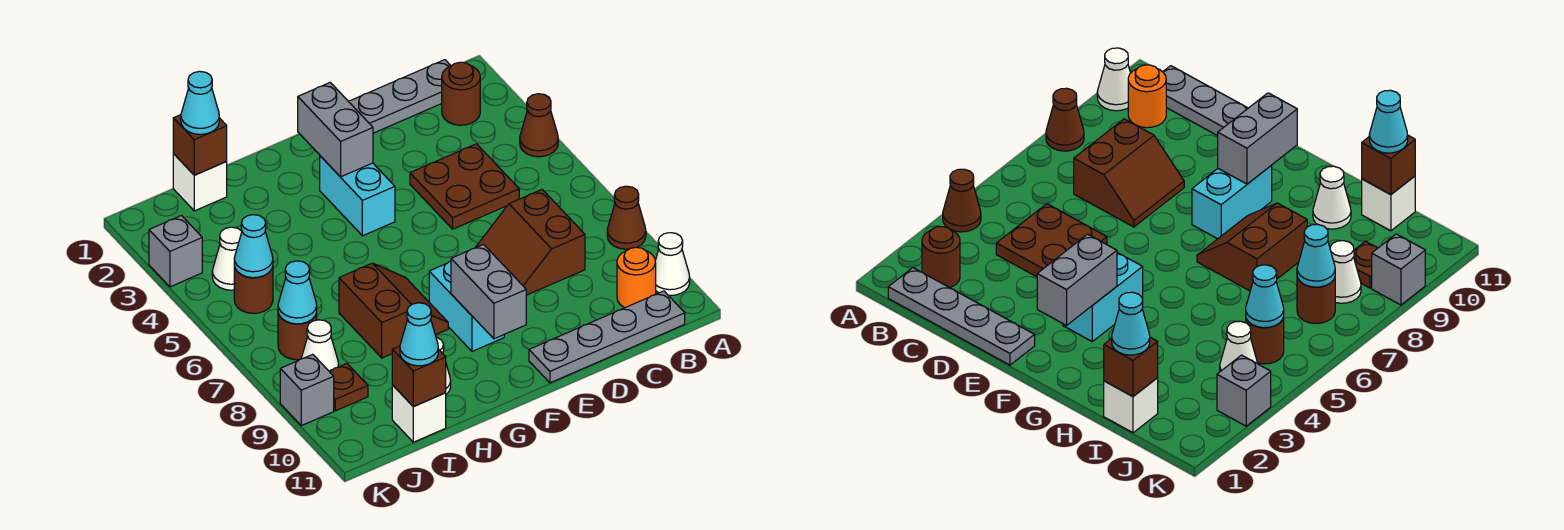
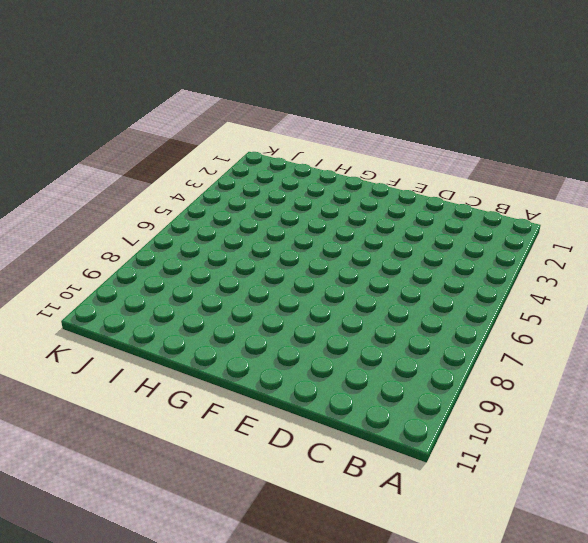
none -> brown cone A4 level 1
none -> brown cone A8 level 1
none -> white cone A10 level 1
none -> grey plate B1:E1 level 1

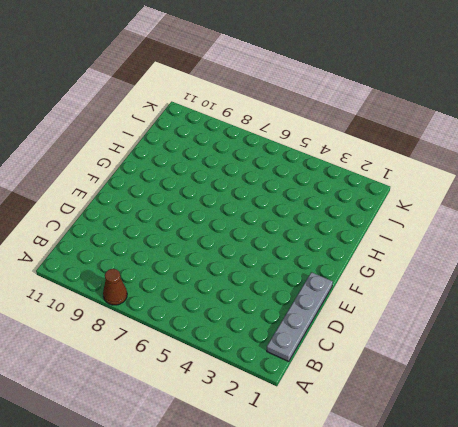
none -> brown cone A4 level 1
none -> white cone A10 level 1
none -> brown round brick B2 level 1
none -> orange round brick B10 level 1

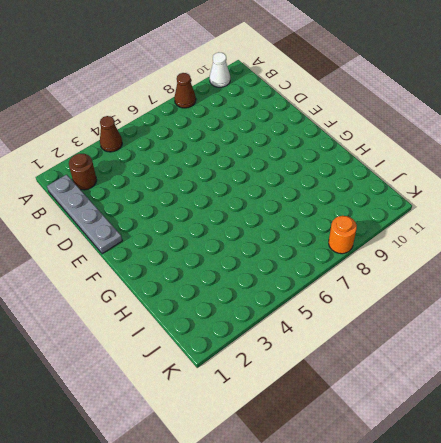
orange round brick K8 level 1 -> orange round brick B10 level 1
none -> grey plate B11:E11 level 1
none -> brown plate C4:D5 level 1
none -> brown slope C7:D8 level 1 top C
none -> cyan brick F3:F4 level 1

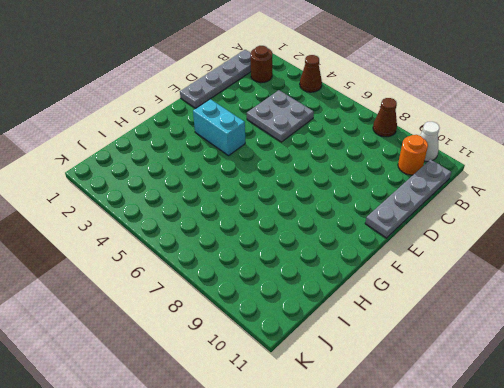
grey plate C4:D5 level 1 -> brown plate C4:D5 level 1
none -> brown slope C7:D8 level 1 top C
none -> cyan brick F8:F9 level 1
none -> brown slope G7:H8 level 1 top H
none -> white cone H10 level 1

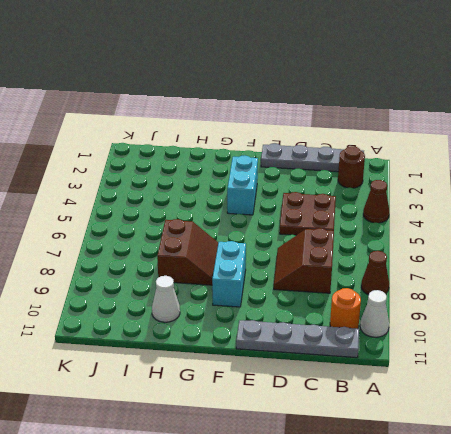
none -> white brick I1 level 1
none -> white brick I11 level 1
none -> white cone J4 level 1
none -> brown round brick J5 level 1

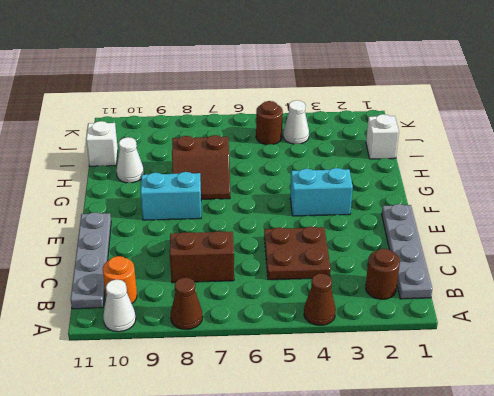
none -> brown round brick J7 level 1
none -> white cone J8 level 1
none -> brown plate J9 level 1
none -> grey brick K3 level 1

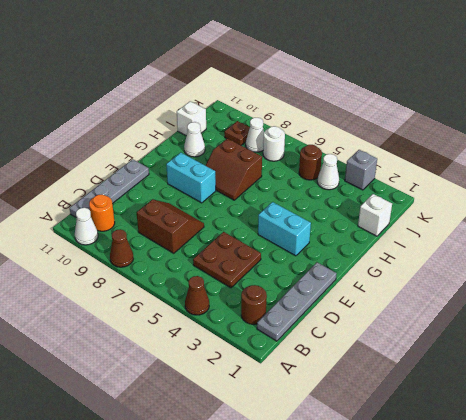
white round brick J7 level 1 -> brown round brick J7 level 1
none -> grey brick K9 level 1
none -> grey brick F2:F3 level 2
none -> grey brick F9:F10 level 2
none -> brown brick I1 level 2

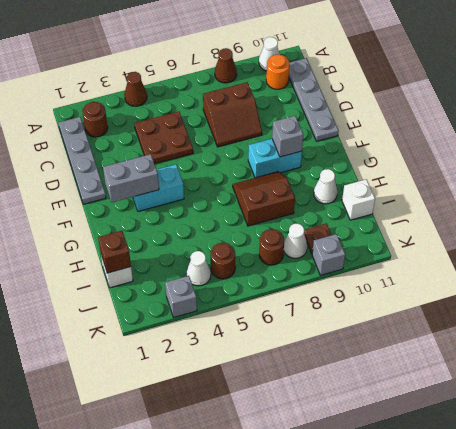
grey brick F9 level 2 -> grey brick F9:F10 level 2
none -> brown brick I11 level 2
none -> cyan cone J5 level 2
none -> cyan cone J7 level 2
none -> cyan cone I1 level 3

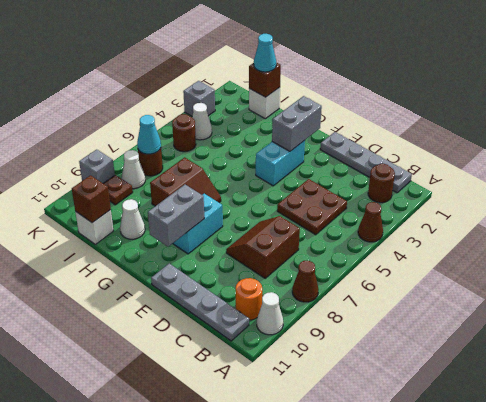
none -> cyan cone J5 level 2
none -> cyan cone I11 level 3

